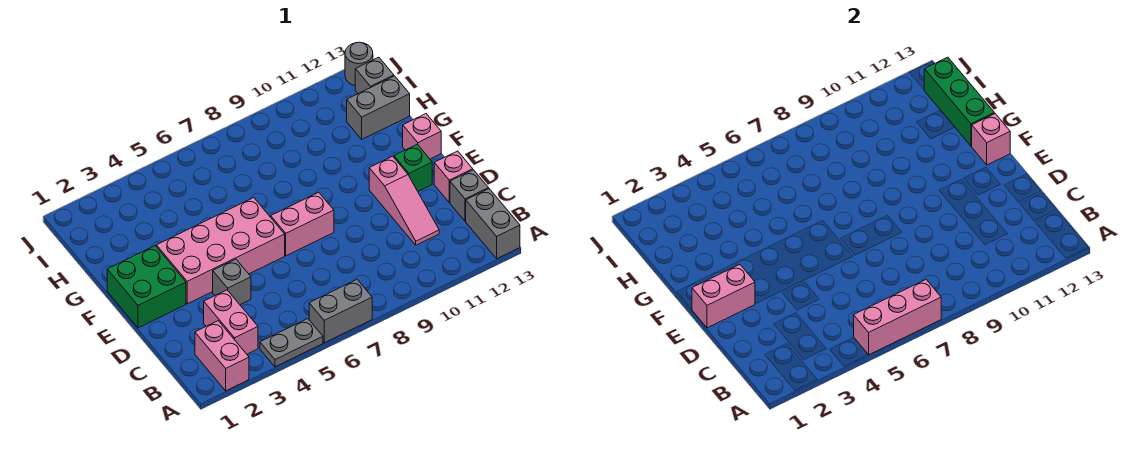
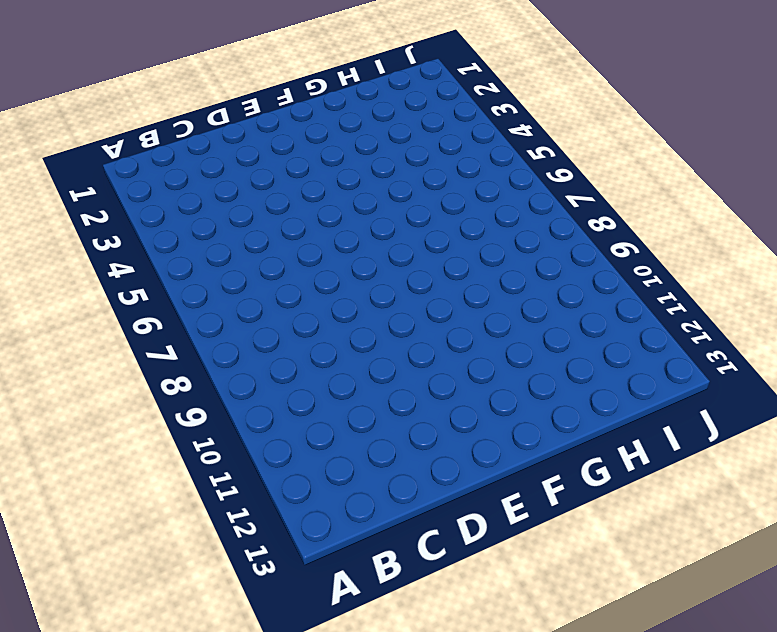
none -> pink brick A2:B2 level 1
none -> grey plate A4:A5 level 1
none -> grey brick A6:A7 level 1

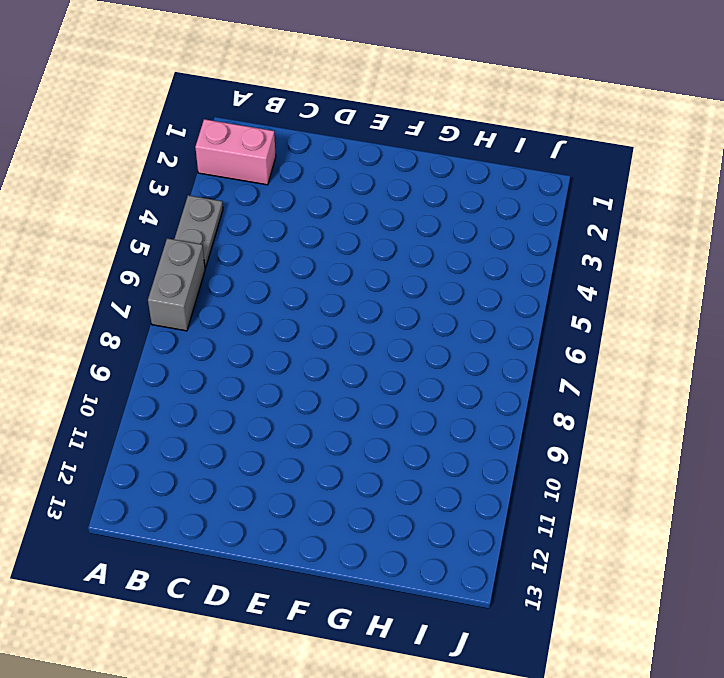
none -> grey brick A13:B13 level 1
none -> pink brick B3:C3 level 1
none -> pink slope C11:E11 level 1 top E

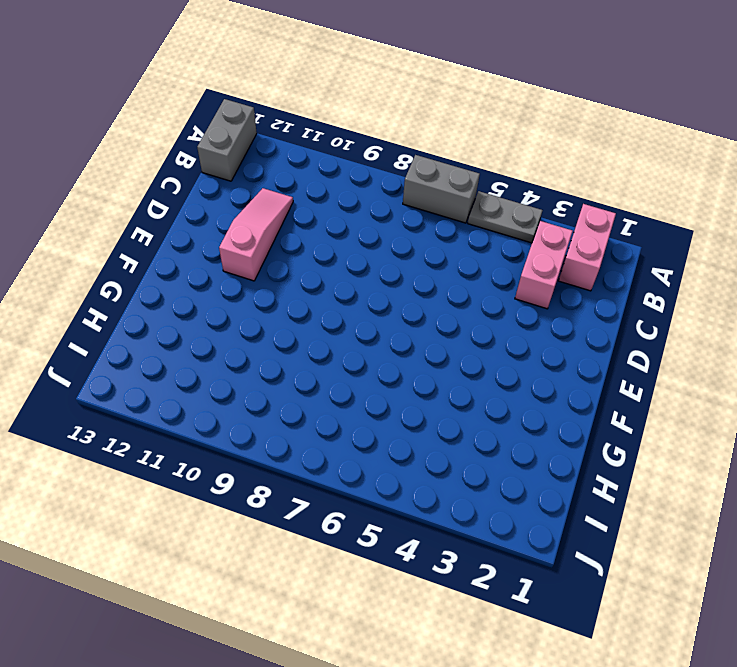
none -> grey brick C13 level 1
none -> grey brick D4 level 1
none -> pink brick D13 level 1

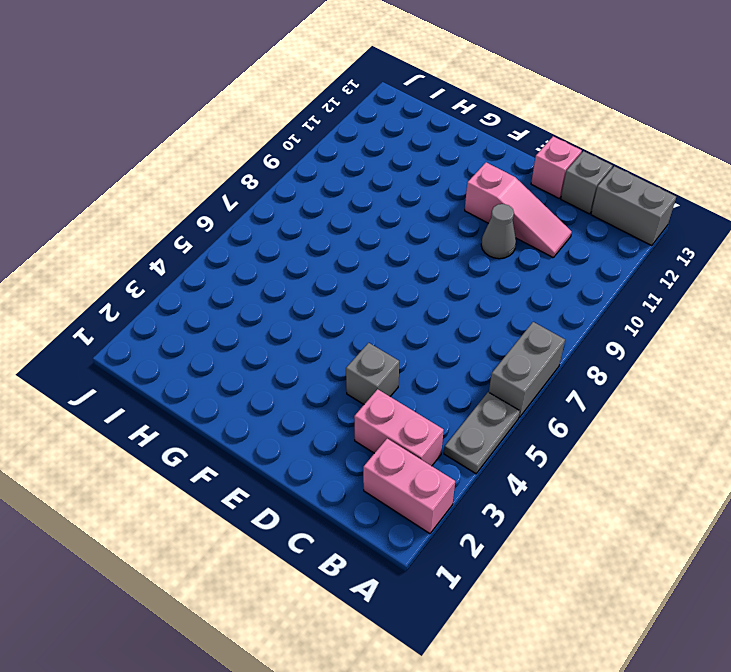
grey cone D10 level 1 -> none
none -> green brick E1:F2 level 1
none -> pink brick E3:F6 level 1
none -> pink brick E7:E8 level 1

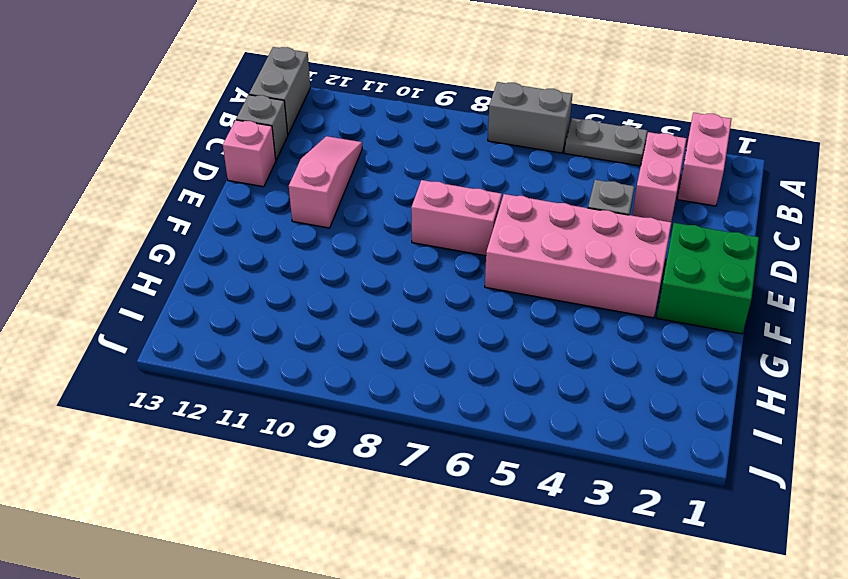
none -> green brick E12 level 1
none -> pink brick F13 level 1
none -> grey brick H12:H13 level 1

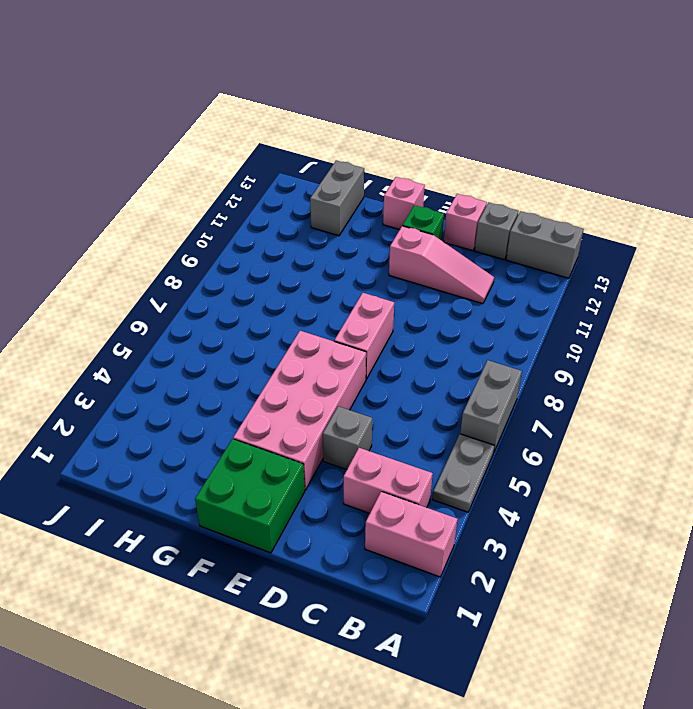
none -> grey brick I13 level 1
none -> grey round brick J13 level 1
none -> pink brick A5:A7 level 2

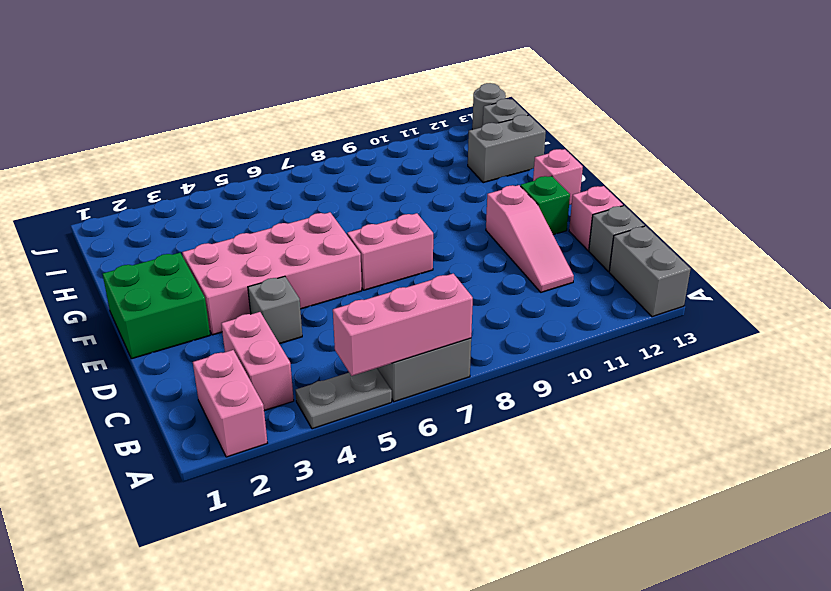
none -> pink brick E1:E2 level 2
none -> pink brick F13 level 2
none -> green brick G13:I13 level 2

